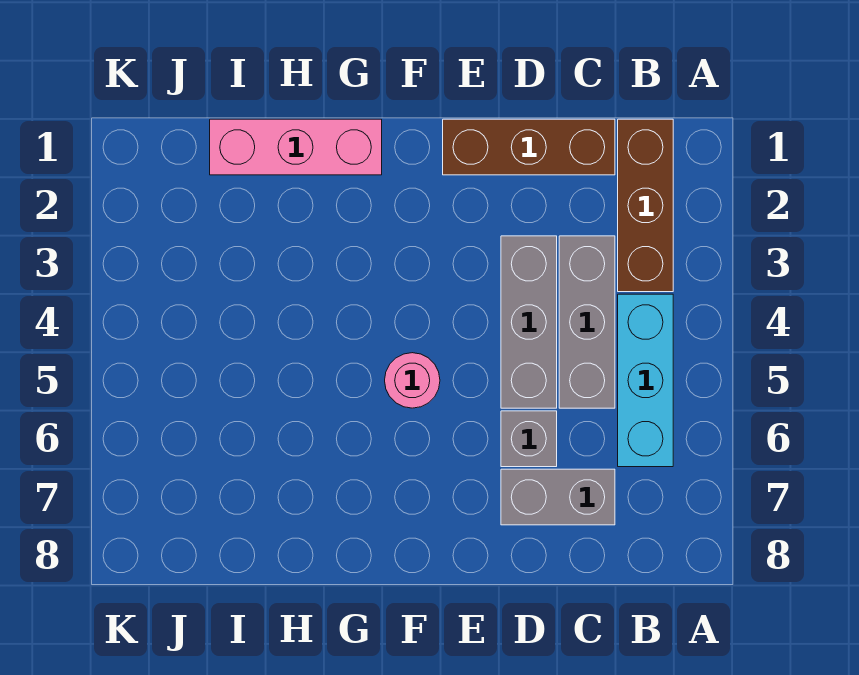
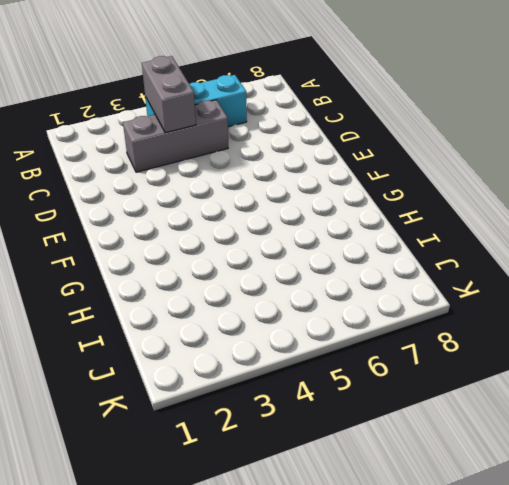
grey brick B4:C4 level 2 -> grey brick C7:D7 level 1
none -> brown brick B1:B3 level 1
none -> brown brick C1:E1 level 1

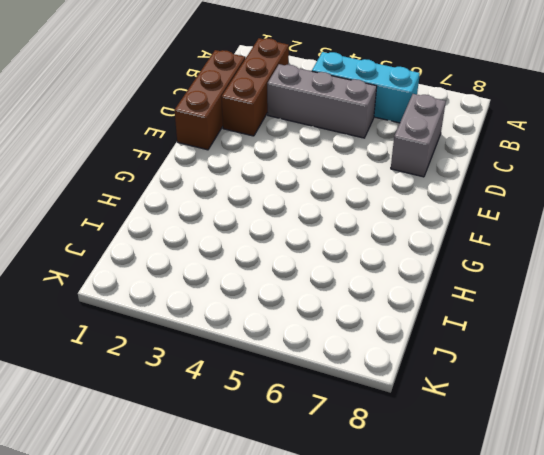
brown brick B2:D2 level 1 -> brown brick B1:B3 level 1
none -> grey brick D3:D5 level 1
none -> grey brick D6 level 1

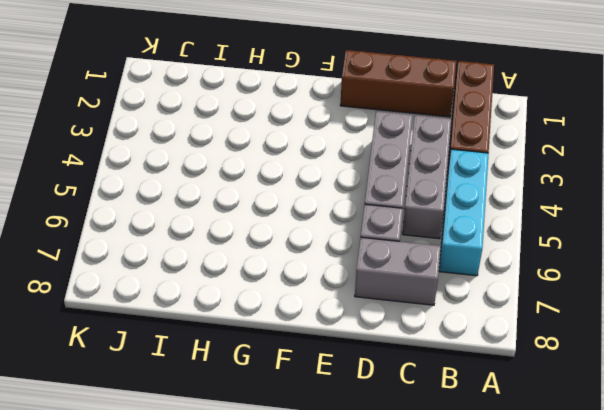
none -> pink round brick F5 level 1
none -> pink brick G1:I1 level 1

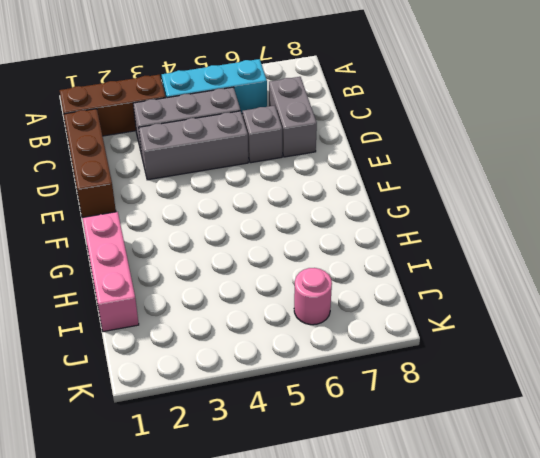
pink round brick J6 level 1 -> pink round brick F5 level 1

